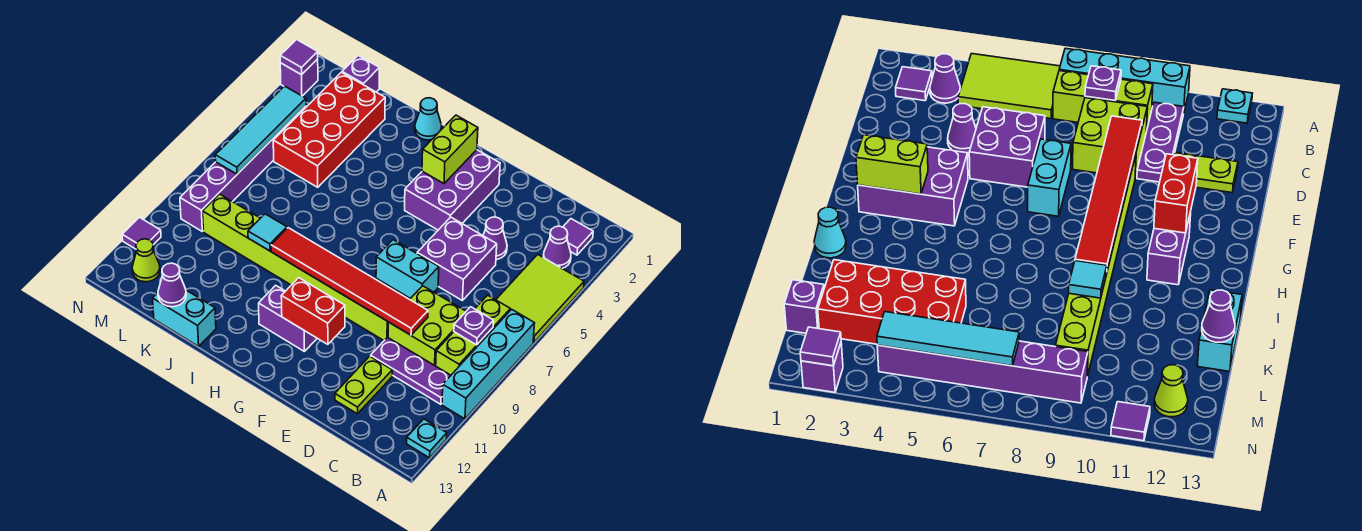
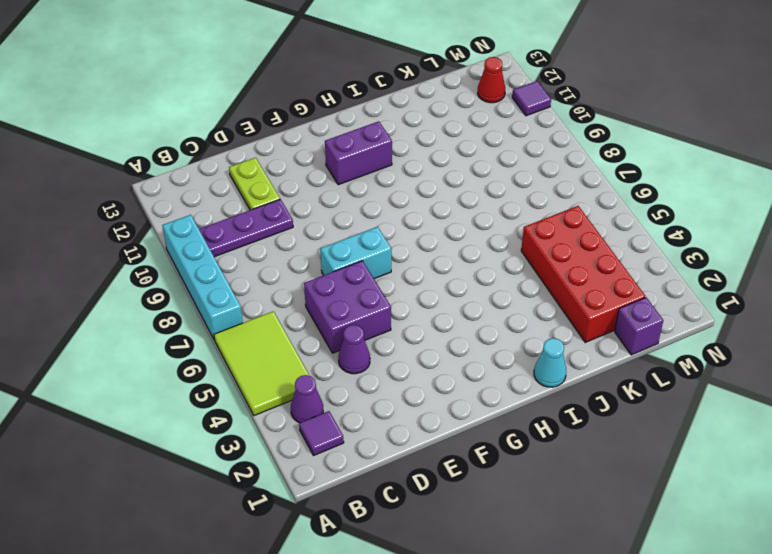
red cone M12 level 1 -> lime cone M12 level 1
none -> cyan plate A12 level 1
none -> lime brick B7:B9 level 1
none -> lime brick C8:D9 level 1
none -> lime brick E9:L9 level 1

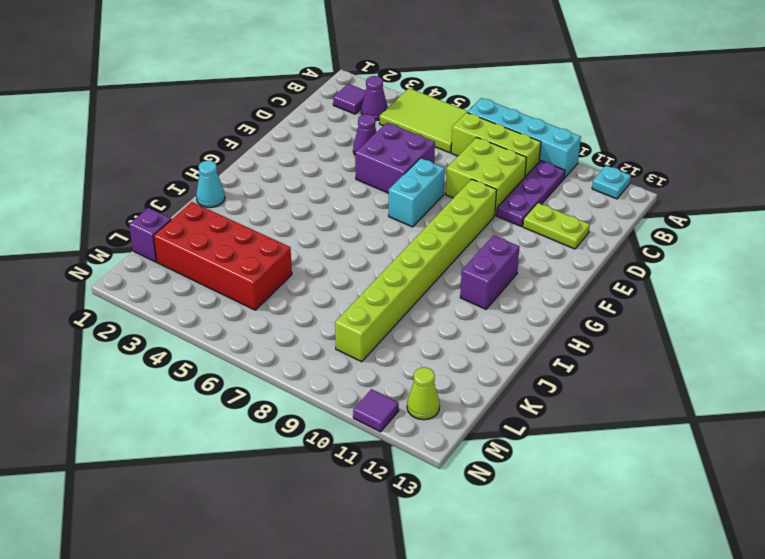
none -> purple brick F2:G4 level 1
none -> cyan brick J13:K13 level 1
none -> purple brick M4:M9 level 1
none -> purple brick N2 level 1

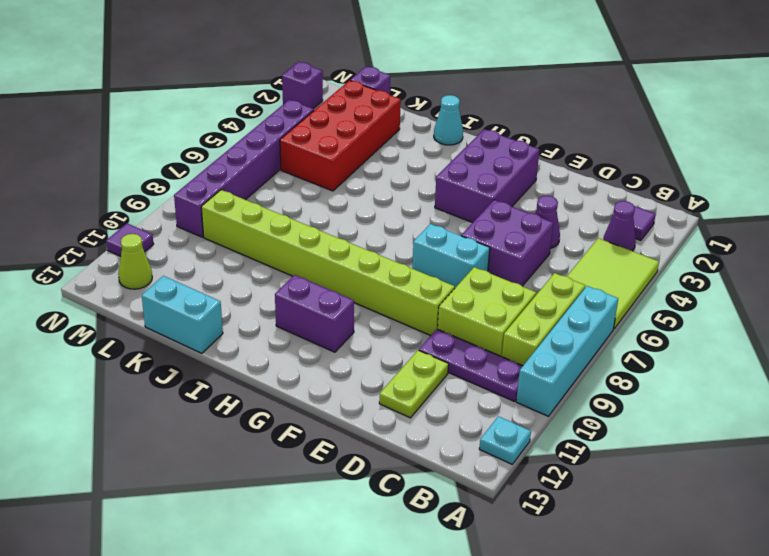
none -> purple plate B8 level 2
none -> red tile D9:I9 level 2
none -> red brick F11:G11 level 2
none -> lime brick G2:G3 level 2

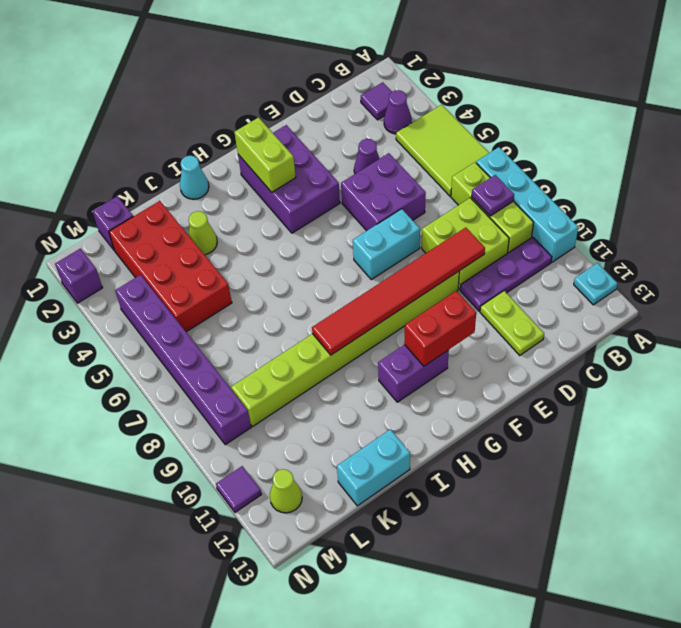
lime cone J3 level 1 -> none
none -> cyan tile J9 level 2
none -> purple cone K13 level 2
none -> cyan tile M4:M7 level 2
none -> purple tile N2 level 2

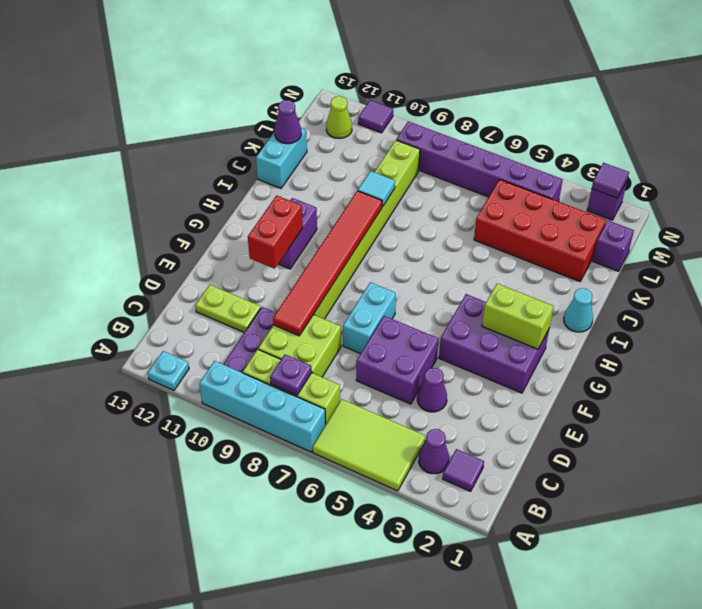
none -> cyan tile M4:M7 level 2

